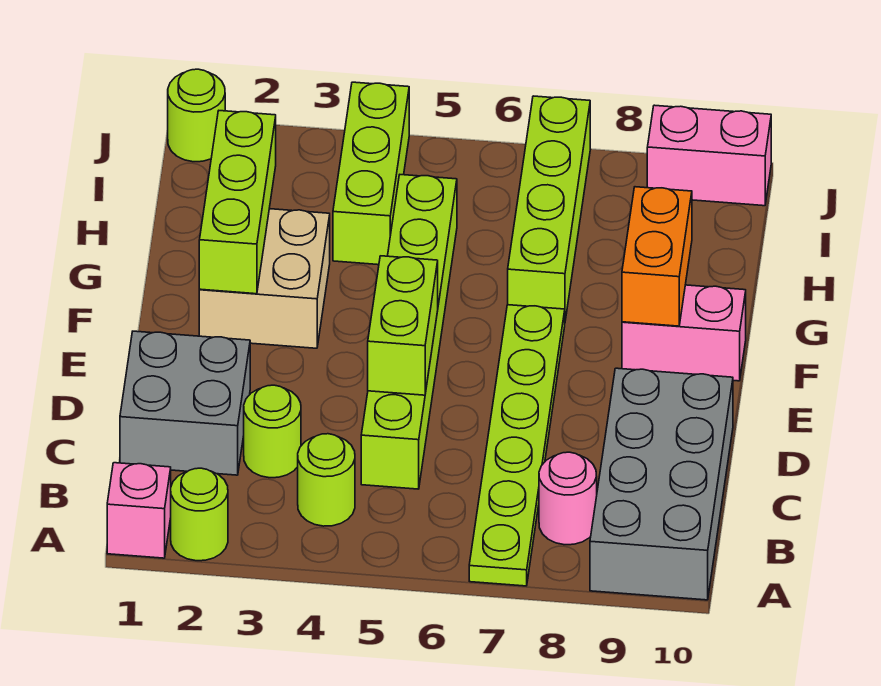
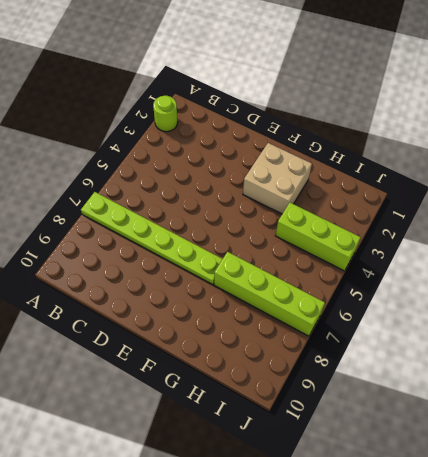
none -> pink brick A1 level 1
none -> grey brick A9:D10 level 1
none -> lime round brick B4 level 1

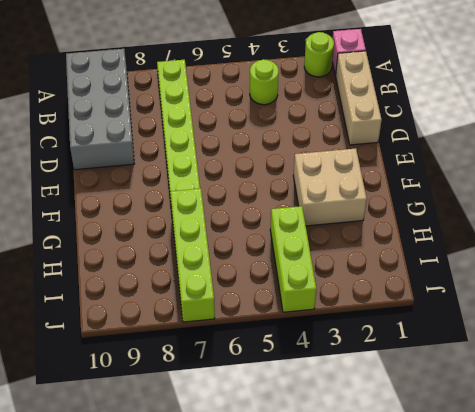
tan brick B1:D1 level 1 -> grey brick C1:D2 level 1
none -> pink round brick B8 level 1
none -> lime round brick C3 level 1
none -> lime brick C5:H5 level 1

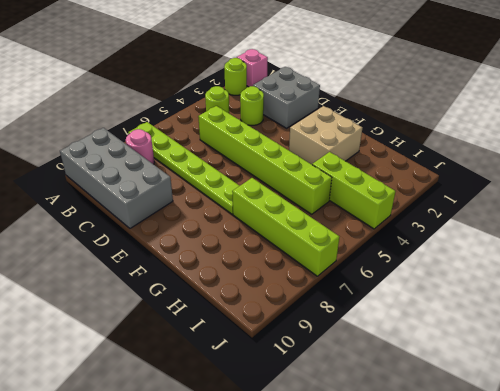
none -> pink brick F9:F10 level 1
none -> lime round brick J1 level 1
none -> pink brick J9:J10 level 1

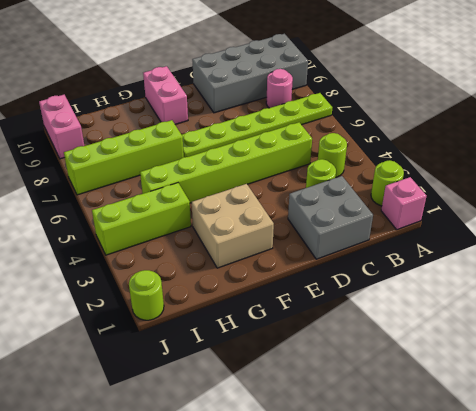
none -> lime brick D5:E5 level 2
none -> lime brick F2:H2 level 2
none -> orange brick F9:G9 level 2

